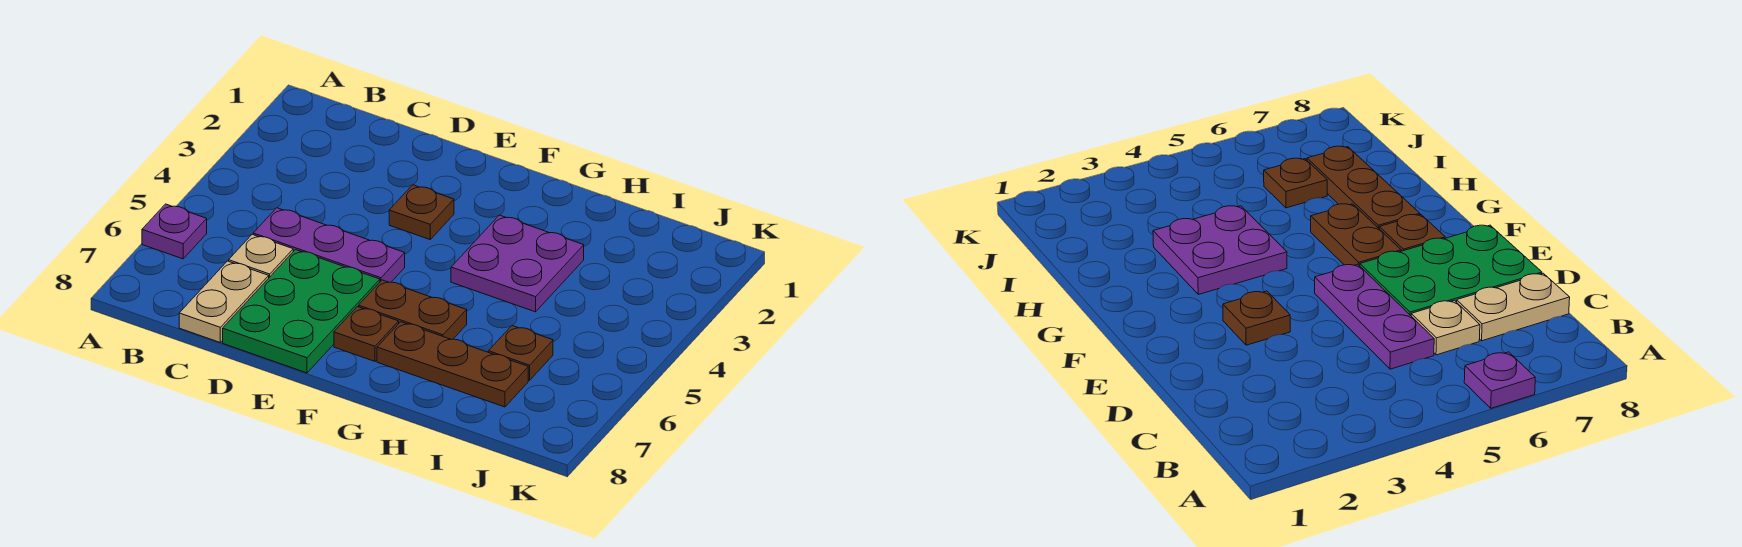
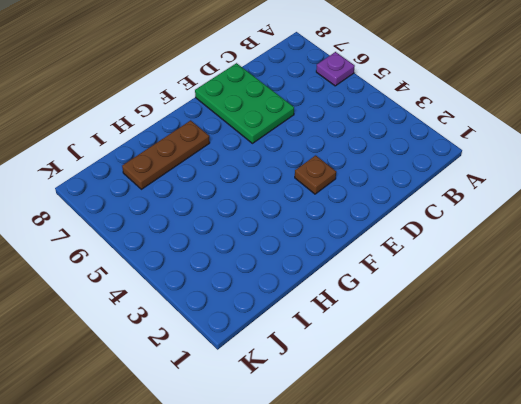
none -> purple plate C5:E5 level 1
none -> tan plate C6 level 1

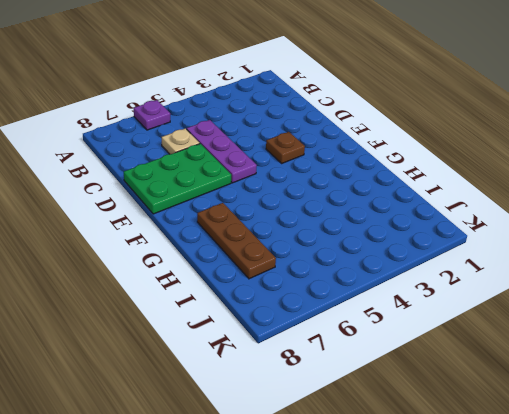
none -> tan plate C7:C8 level 1
none -> brown plate F6:G6 level 1

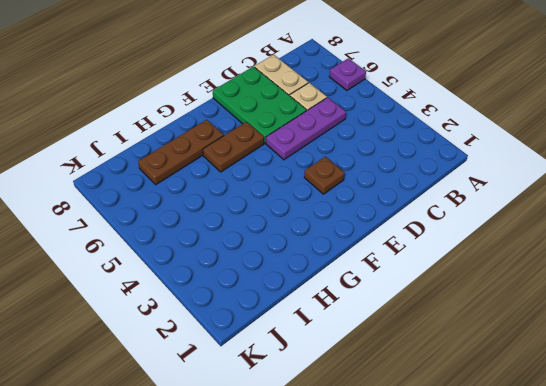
none -> brown plate F7 level 1
none -> purple plate G3:H4 level 1

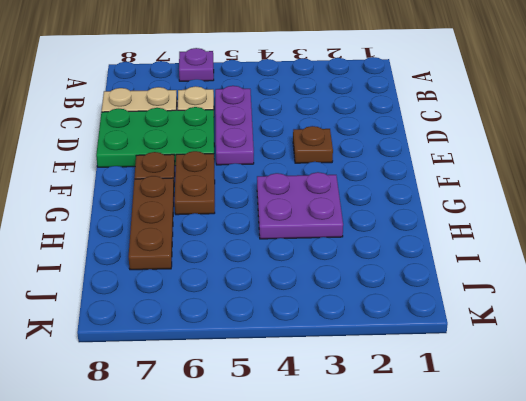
none -> brown plate I6 level 1

